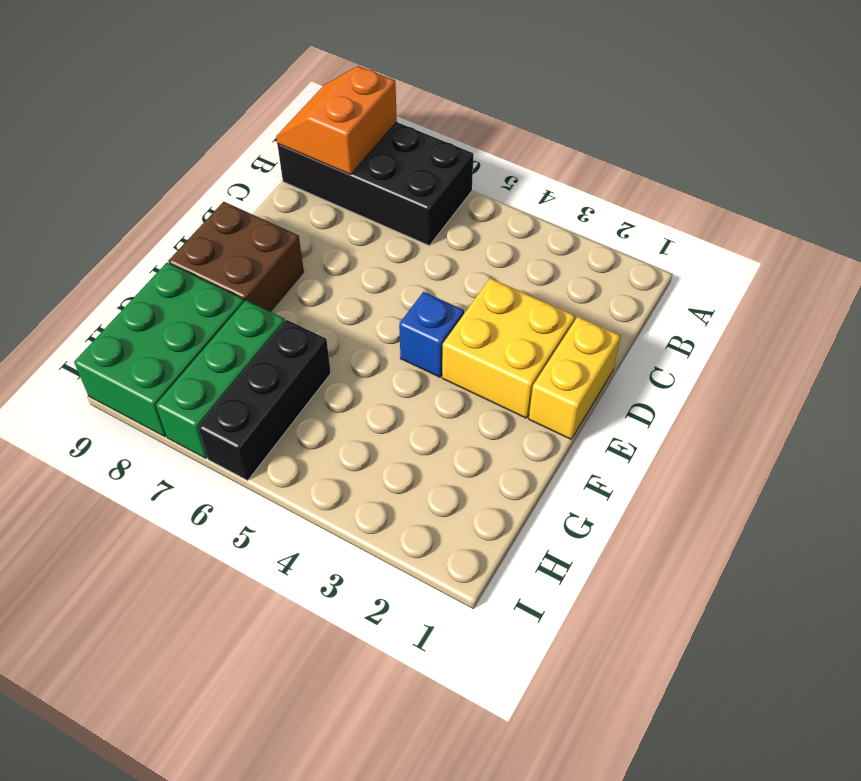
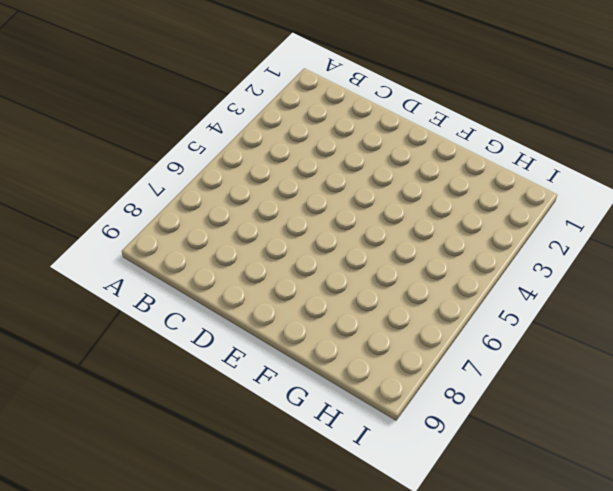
none -> black brick A6:B9 level 1
none -> yellow brick D1:E1 level 1

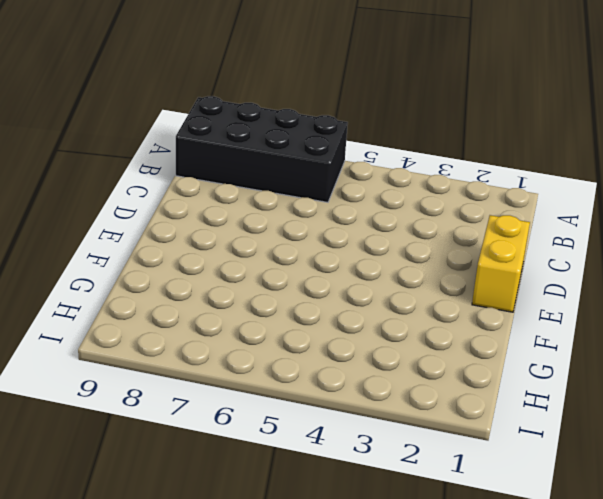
none -> yellow brick D2:E3 level 1
none -> blue brick E4 level 1

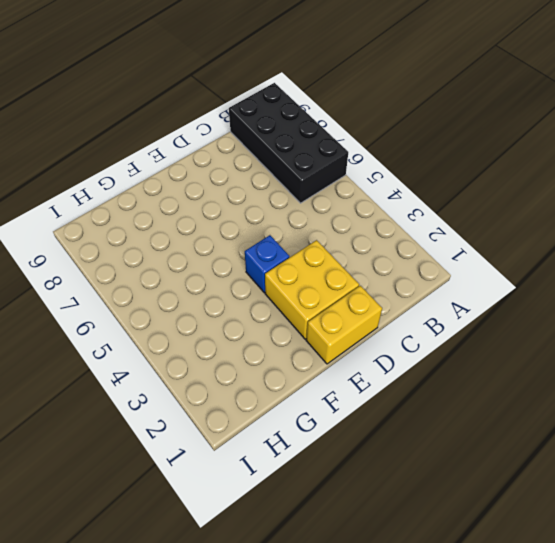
none -> brown brick E8:F9 level 1
none -> black brick G6:I6 level 1

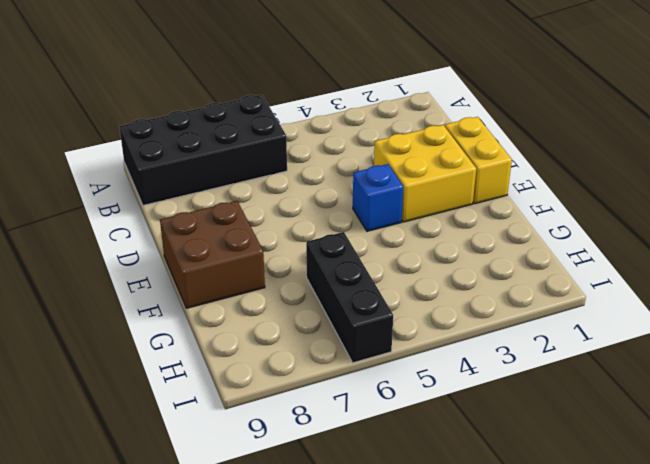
none -> green brick G7:I7 level 1
none -> green brick G8:I9 level 1

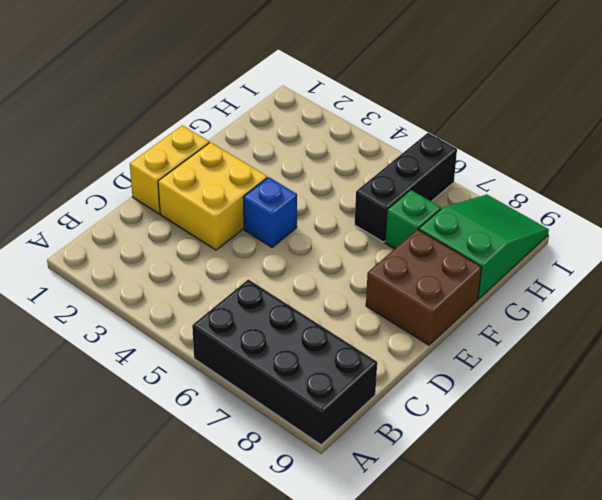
green brick G7 level 1 -> green brick G7:I7 level 1
green slope G8:I9 level 1 top G -> green brick G8:I9 level 1
none -> orange slope A8:B9 level 2 top 8

